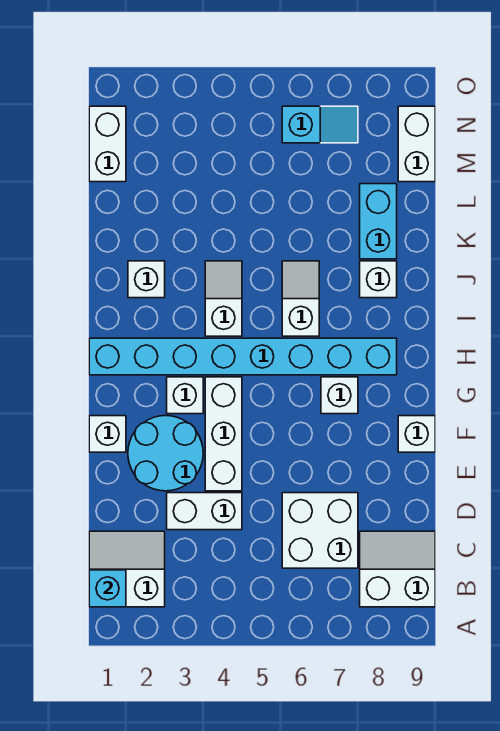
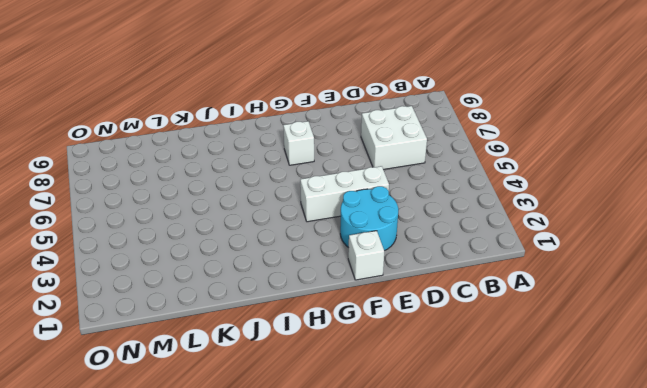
none -> white slope B1:C2 level 1 top B
none -> white slope B8:C9 level 1 top B
none -> white brick D3:D4 level 1

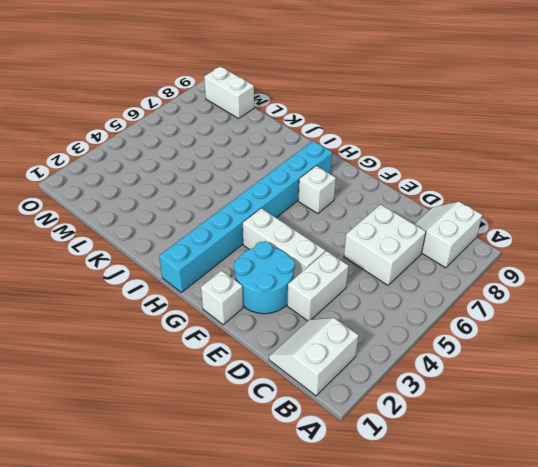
none -> white brick F9 level 1
none -> white brick G3 level 1
none -> white slope I4:J4 level 1 top I

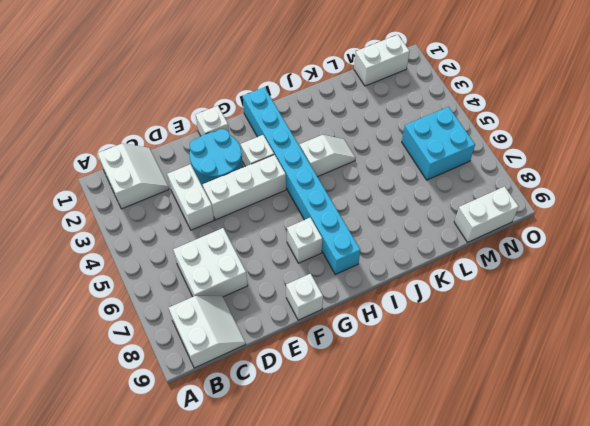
cyan brick M5:N6 level 1 -> cyan slope N6:N7 level 1 top 6
none -> white slope I6:J6 level 1 top I
none -> white brick J2 level 1
none -> white brick J8 level 1

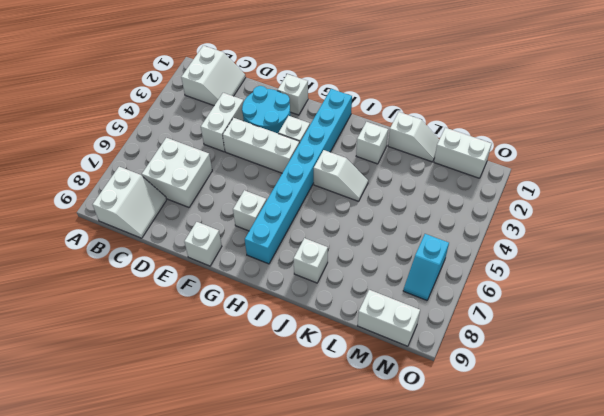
white slope K1:L1 level 1 top K -> white slope I6:J6 level 1 top I
none -> cyan brick K8:L8 level 1
none -> cyan brick B1 level 2

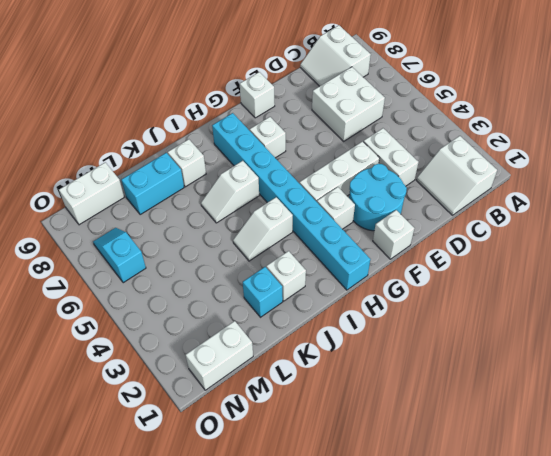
cyan brick K2 level 1 -> cyan brick B1 level 2

